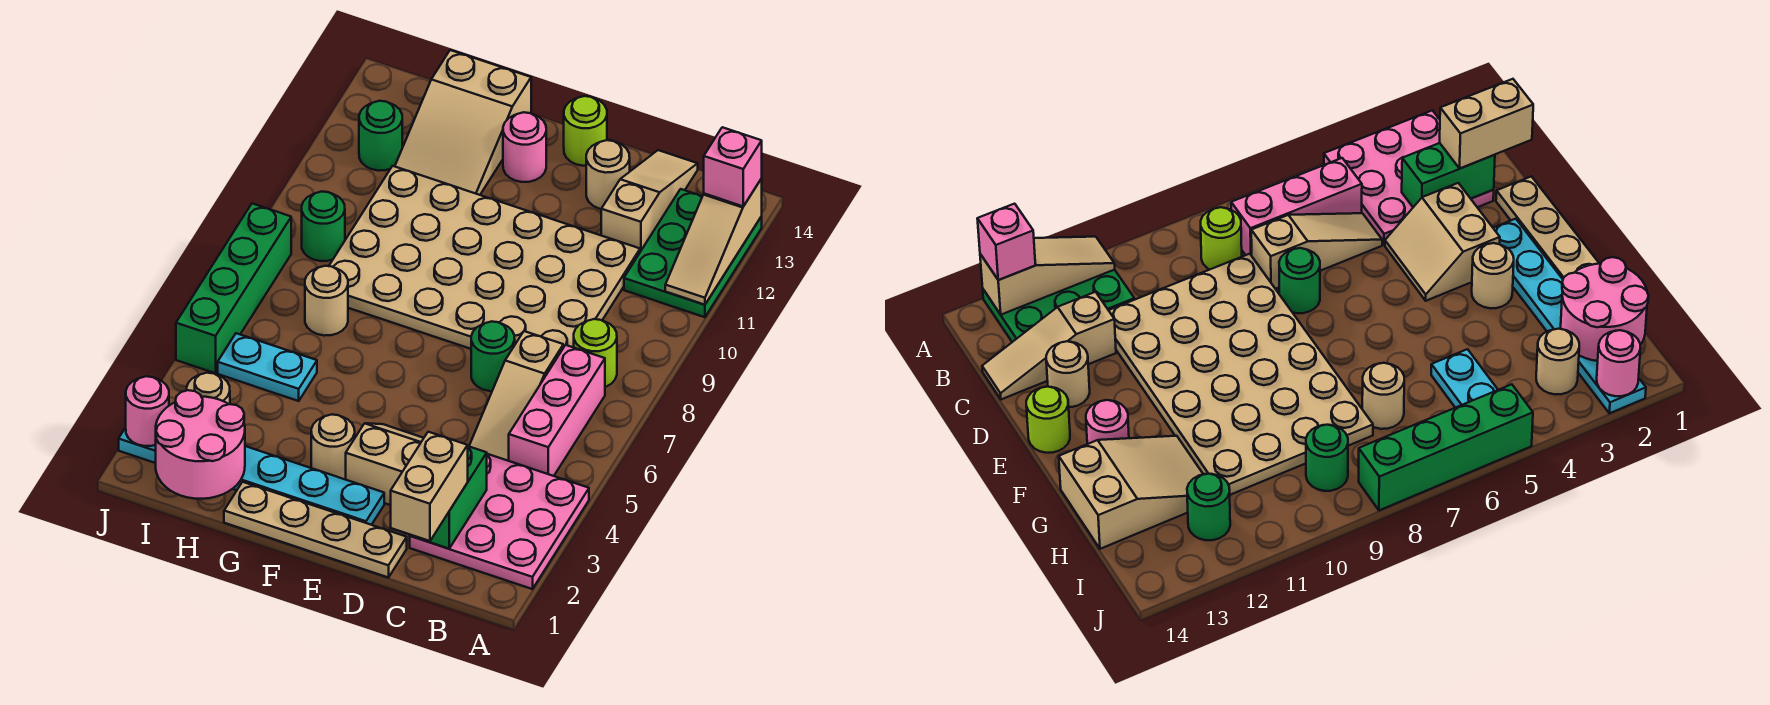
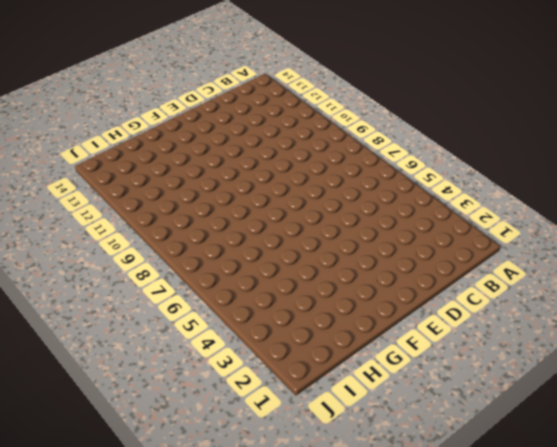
none -> pink plate A2:C4 level 1
none -> green plate A11:B13 level 1
none -> pink brick B5:B7 level 1

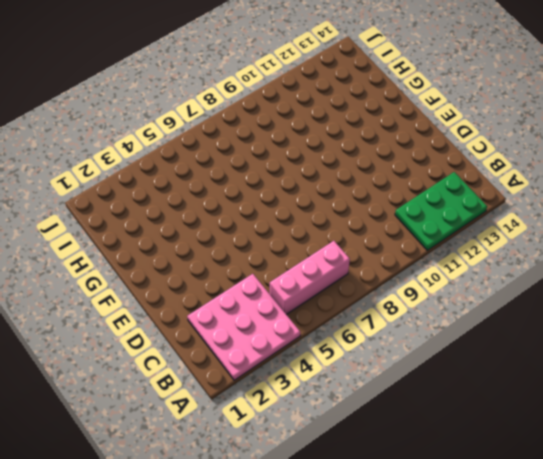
none -> lime round brick B8 level 1
none -> tan slope C5:C7 level 1 top 7
none -> tan plate C8:H11 level 1

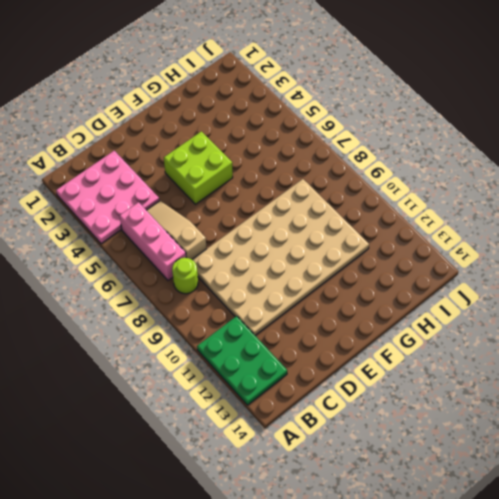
lime brick E4:F5 level 1 -> tan slope D3:E4 level 1 top 3
none -> tan slope C12:C14 level 1 top 12
none -> tan plate D1:G1 level 1
none -> green round brick D7 level 1

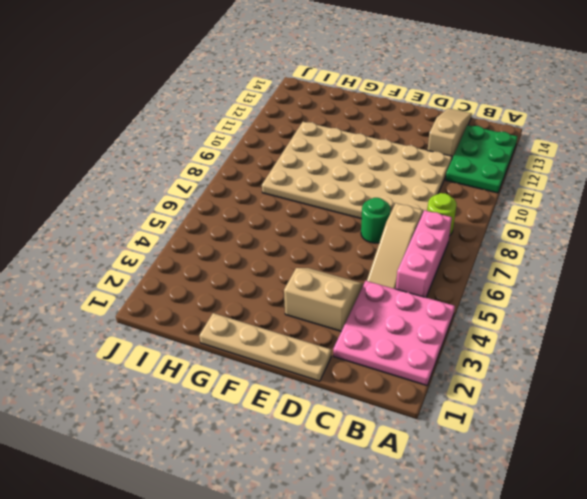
none -> tan round brick D13 level 1
none -> cyan plate E2:J2 level 1
none -> lime round brick E14 level 1

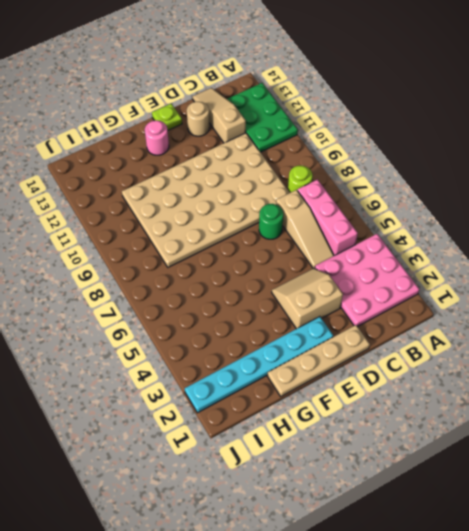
lime plate E14 level 1 -> lime round brick E14 level 1
none -> tan round brick F3 level 1
none -> tan slope G12:H14 level 1 top 14
none -> cyan plate H5:I5 level 1

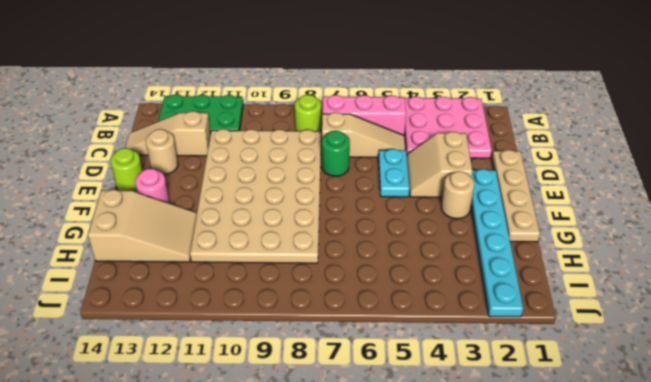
cyan plate D5:E5 level 1 -> cyan plate H5:I5 level 1
none -> tan round brick H7 level 1
none -> tan round brick I3 level 1
none -> green round brick I9 level 1

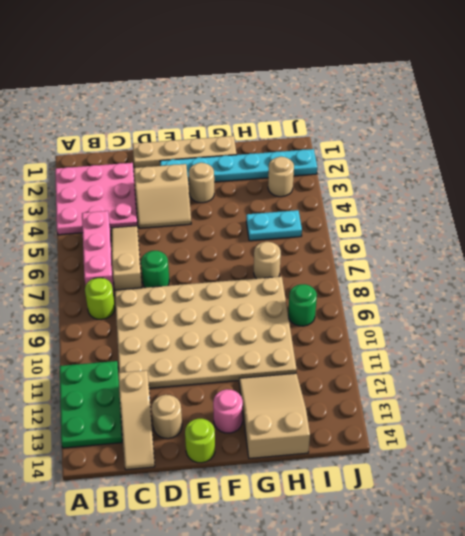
none -> green round brick I12 level 1
none -> green brick J5:J8 level 1
none -> tan slope A11:A13 level 2 top 13

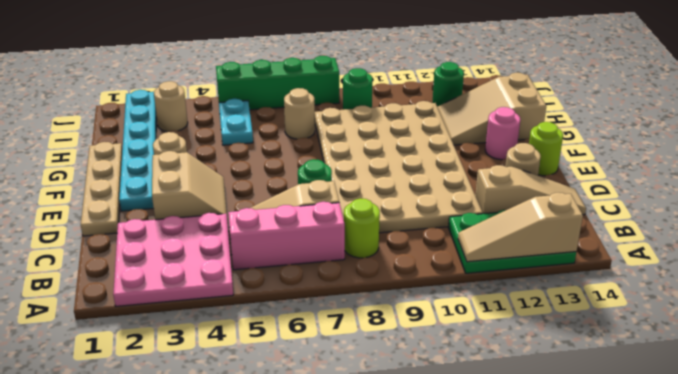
none -> green brick C2:C3 level 2
none -> pink round brick H1:I2 level 2
none -> pink round brick J2 level 2

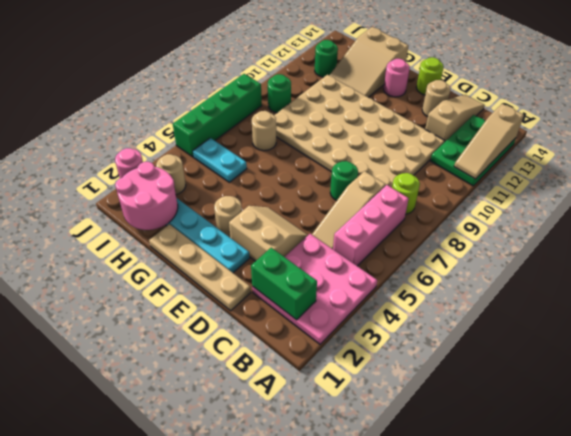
green brick B2:C2 level 2 -> green brick C2:C3 level 2
none -> pink brick A13 level 3
none -> tan brick C1:C2 level 3

